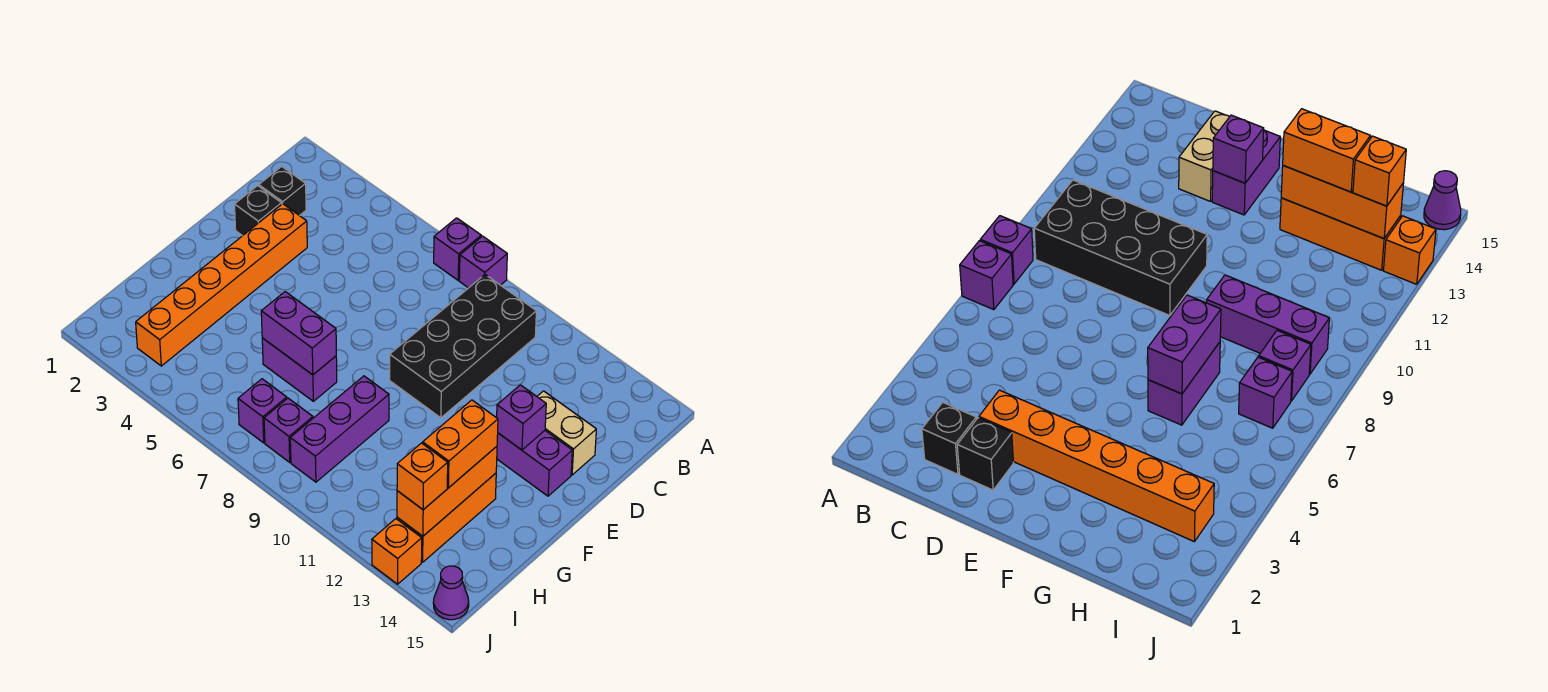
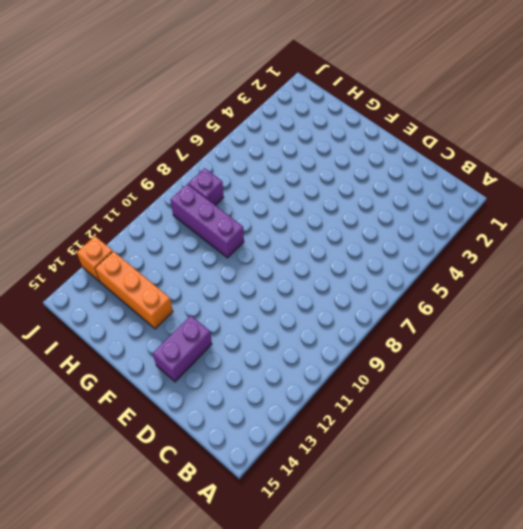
none -> purple brick A7 level 1
none -> purple brick A8 level 1
none -> black brick B9:E10 level 1

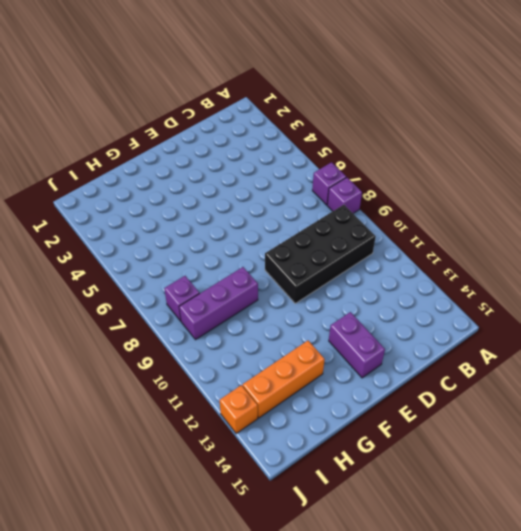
none -> black brick C2 level 1
none -> black brick D2 level 1
none -> orange brick D3:I3 level 1

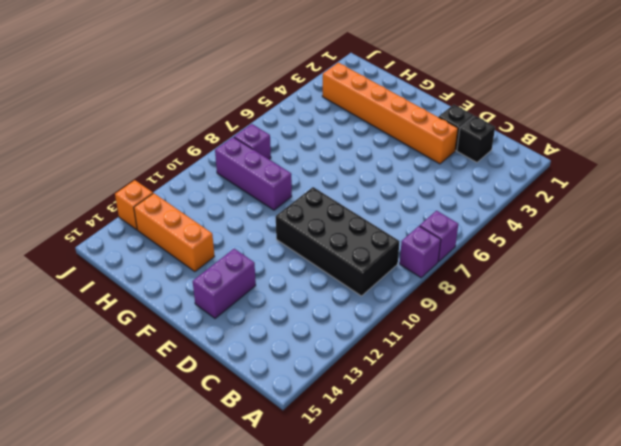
none -> tan brick D13:D14 level 1
none -> purple brick G6:G7 level 1
none -> purple brick I7 level 1

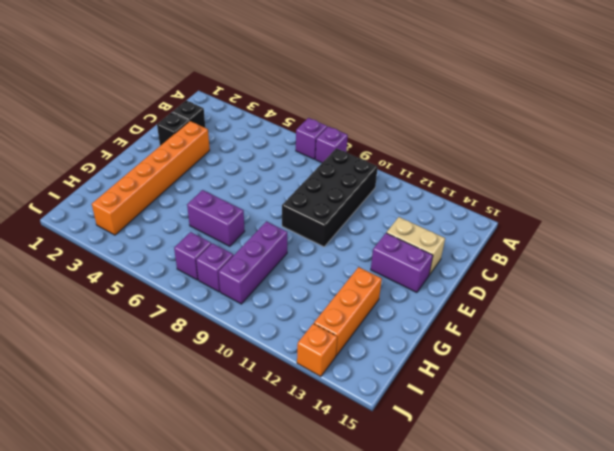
none -> purple cone J15 level 1
none -> purple brick E13 level 2
none -> purple brick G6:G7 level 2

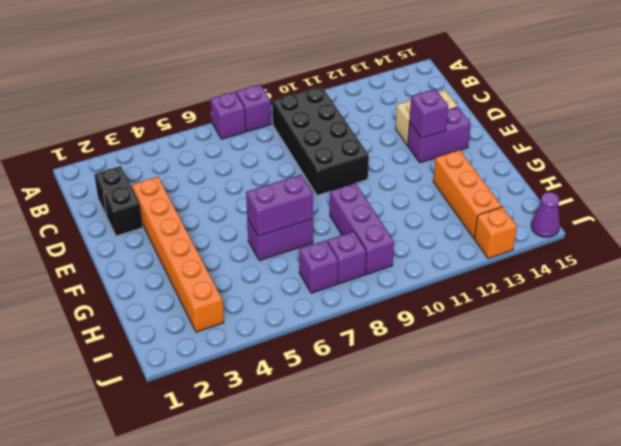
none -> orange brick G13:I13 level 2
none -> orange brick G13:H13 level 3
none -> orange brick I13 level 3

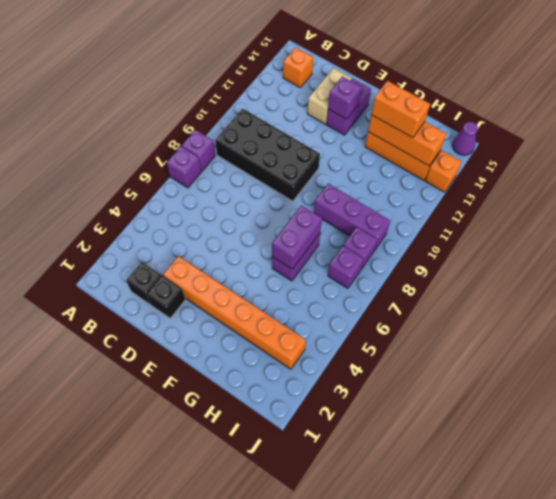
orange brick B14 level 1 -> orange brick I13 level 3

